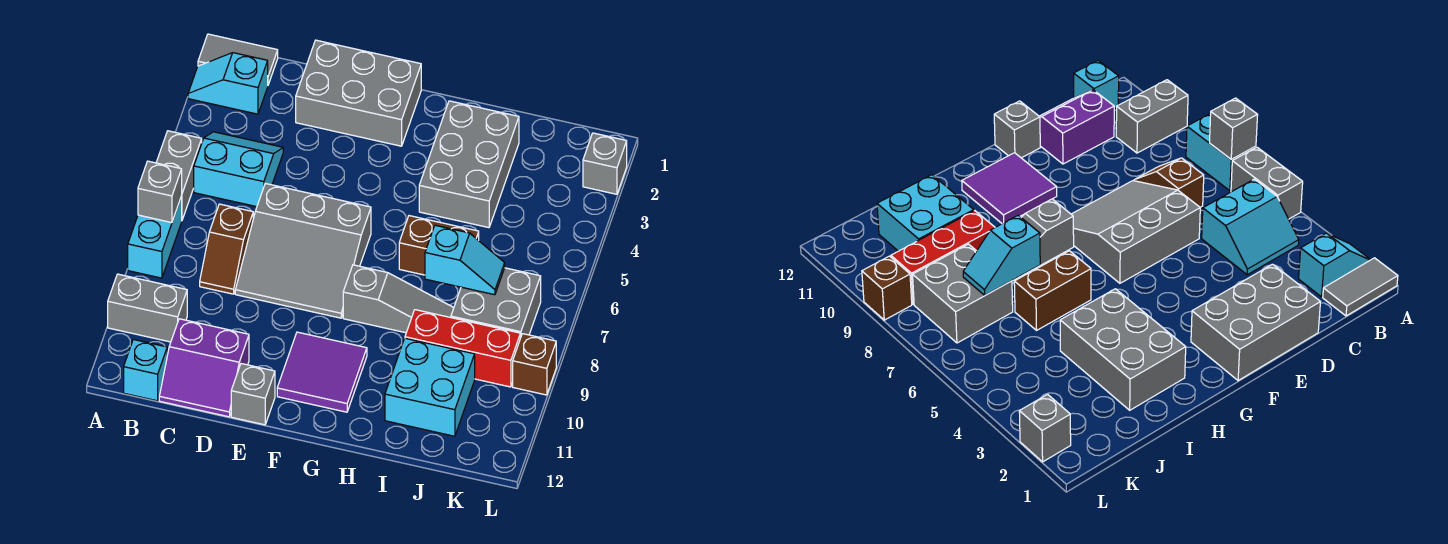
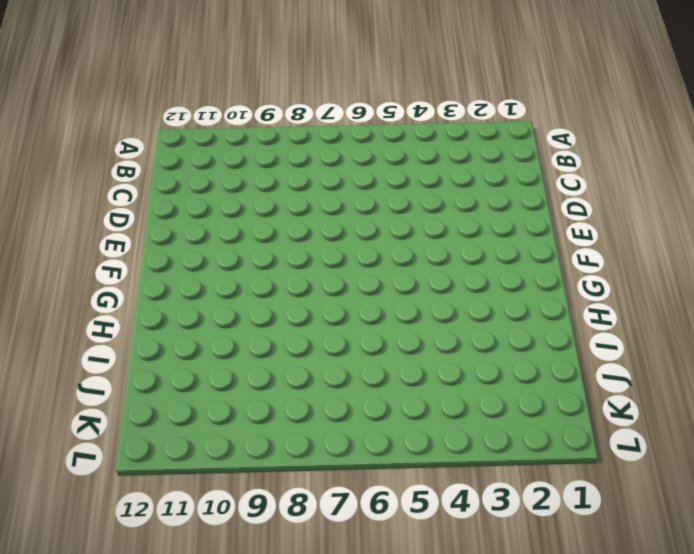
none -> grey tile A1:B1 level 1
none -> cyan slope A2:B2 level 1 top B
none -> grey brick A5:A6 level 1

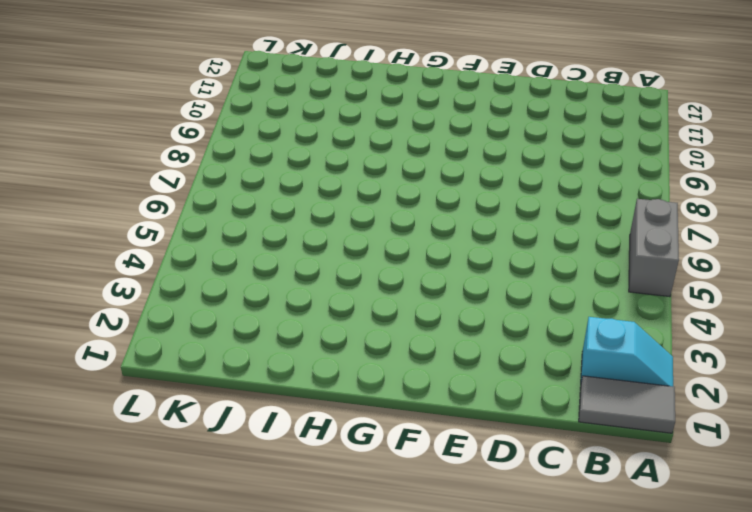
none -> cyan brick A7:A8 level 1
none -> grey brick A10:B10 level 1
none -> cyan slope B4:C5 level 1 top 5

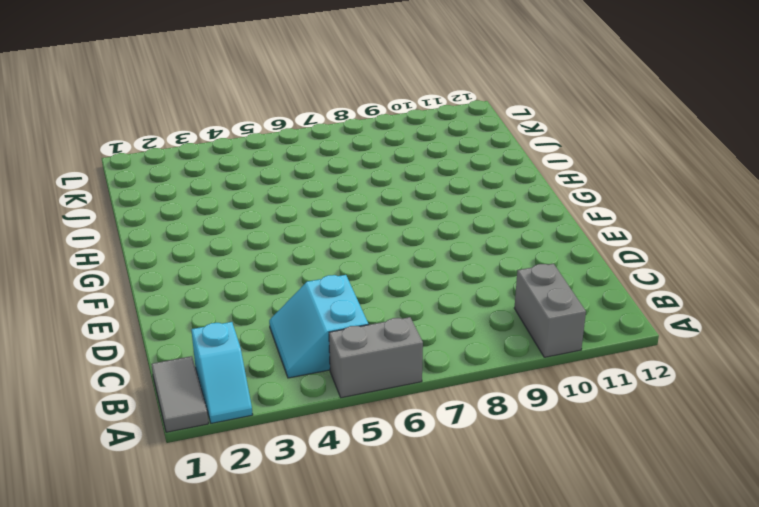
none -> cyan brick A7:A8 level 1
none -> cyan brick B12 level 1
none -> brown slope C7:C8 level 1 top 7

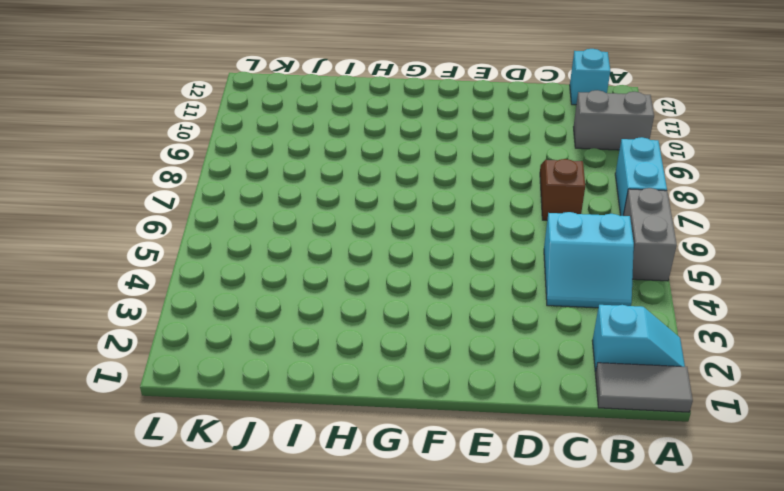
none -> purple slope C11:D12 level 1 top 11
none -> grey brick D1:F2 level 1
none -> grey slope D6:F8 level 1 top 6

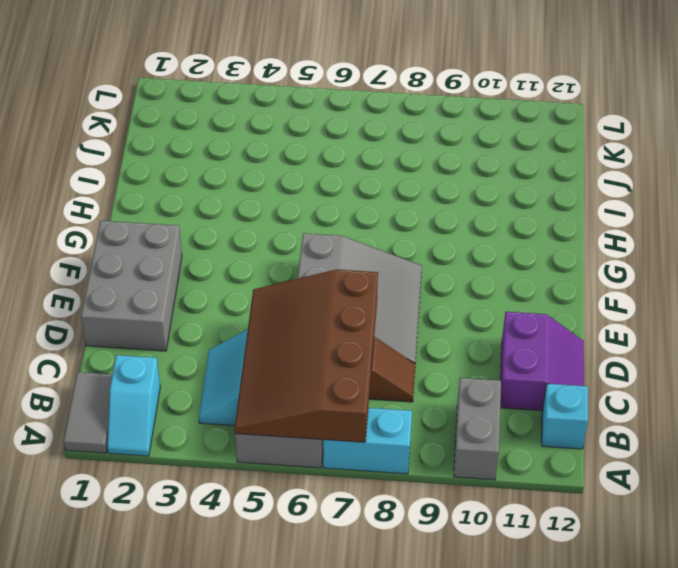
brown slope A5:D7 level 2 top 7 -> grey brick A7 level 2
none -> grey brick E12 level 1
none -> purple tile F10:G11 level 1
none -> grey slope G8:I8 level 1 top G

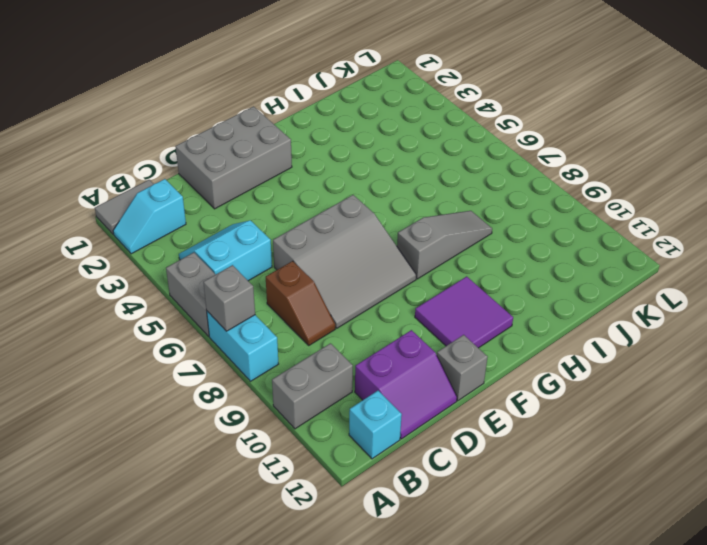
none -> grey brick H2:I4 level 1
none -> brown brick H6:I6 level 1
none -> red brick I9:K9 level 1

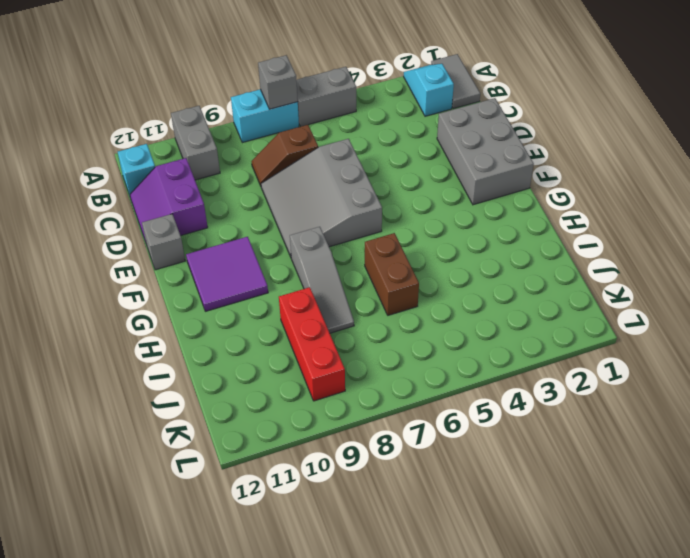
none -> cyan slope B4:C5 level 1 top 5
none -> grey brick H2:I4 level 1
none -> cyan brick I10:J11 level 1

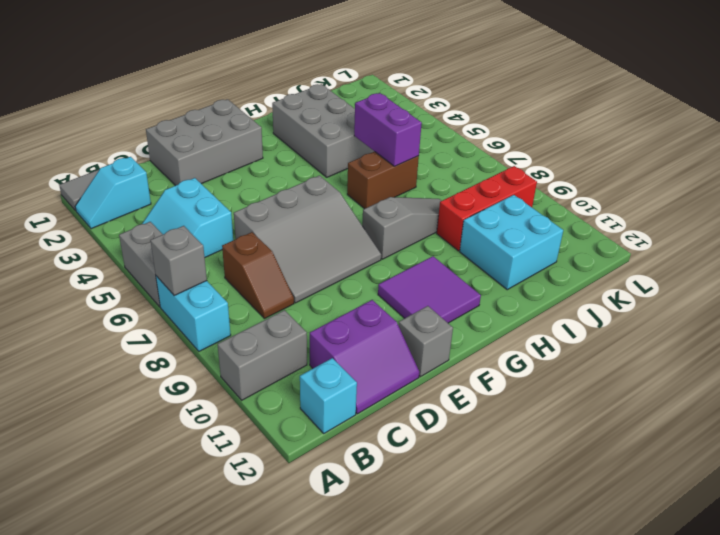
cyan slope B4:C5 level 1 top C -> cyan slope B4:C5 level 1 top 5
purple brick I5:I6 level 2 -> none
none -> grey brick J7:K8 level 1
none -> grey brick L2 level 1
none -> brown brick L9 level 1

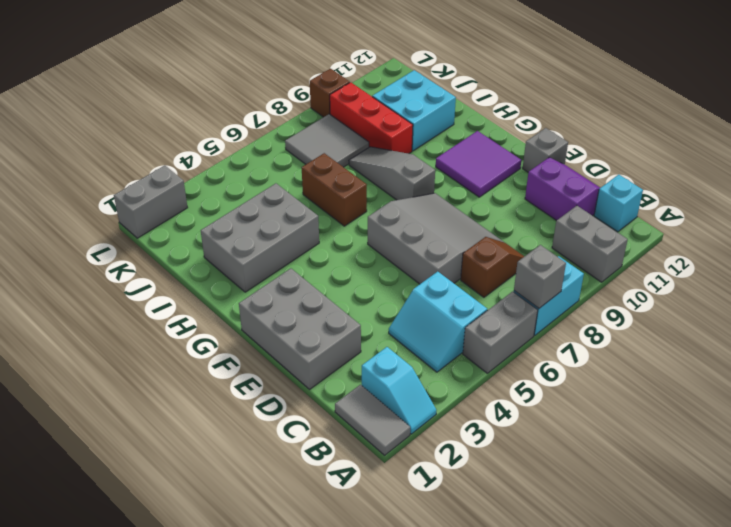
grey tile J7:K8 level 1 -> grey brick J7:K8 level 1
grey brick L1:L2 level 1 -> grey brick L2 level 1
none -> cyan slope I7:J7 level 2 top I

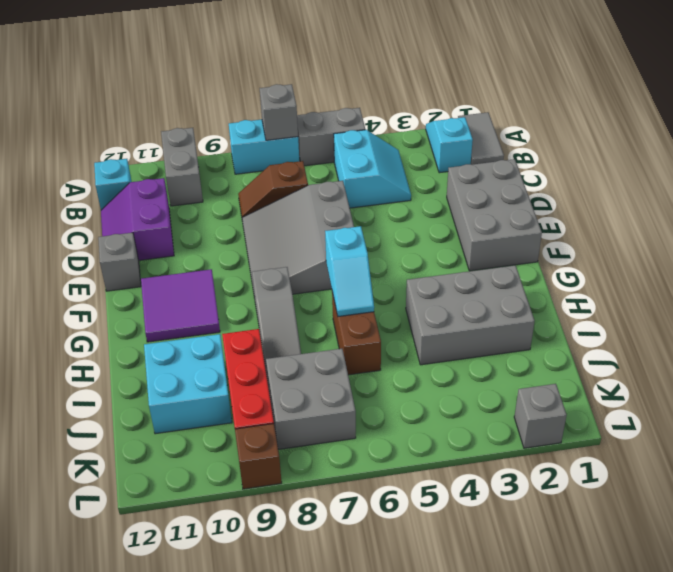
cyan slope G6:H6 level 2 top G -> cyan slope I7:J7 level 2 top I

